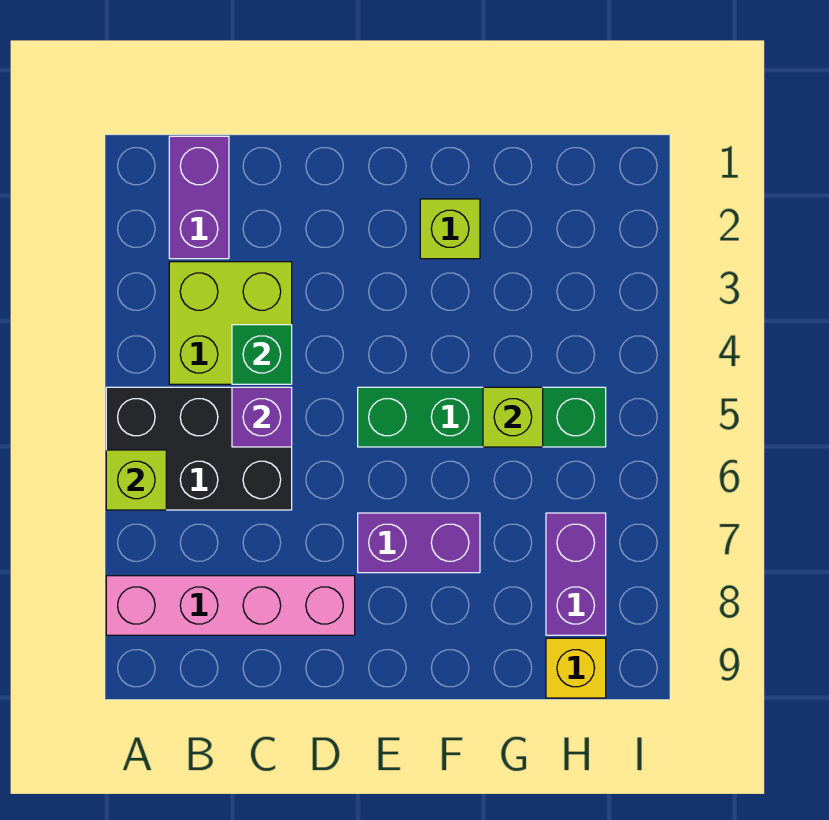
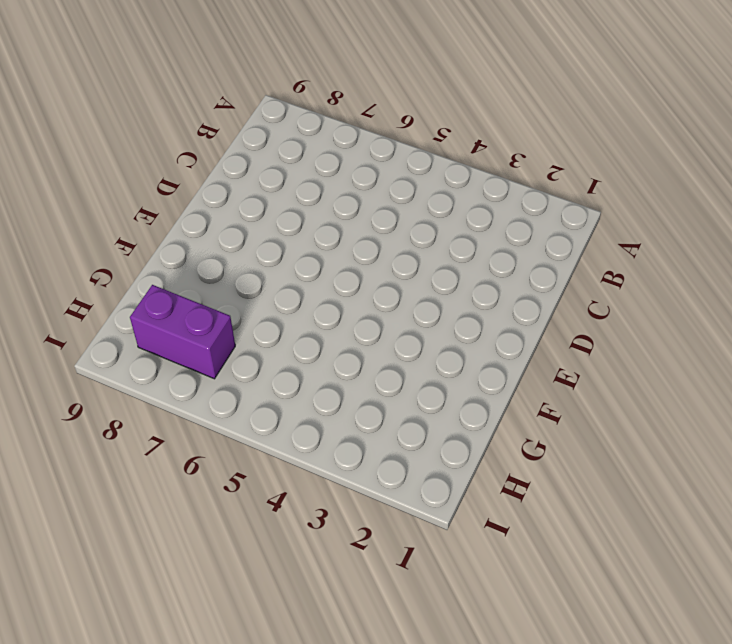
none -> black brick A5:C6 level 1
none -> pink brick A8:D8 level 1
none -> purple brick B1:B2 level 1

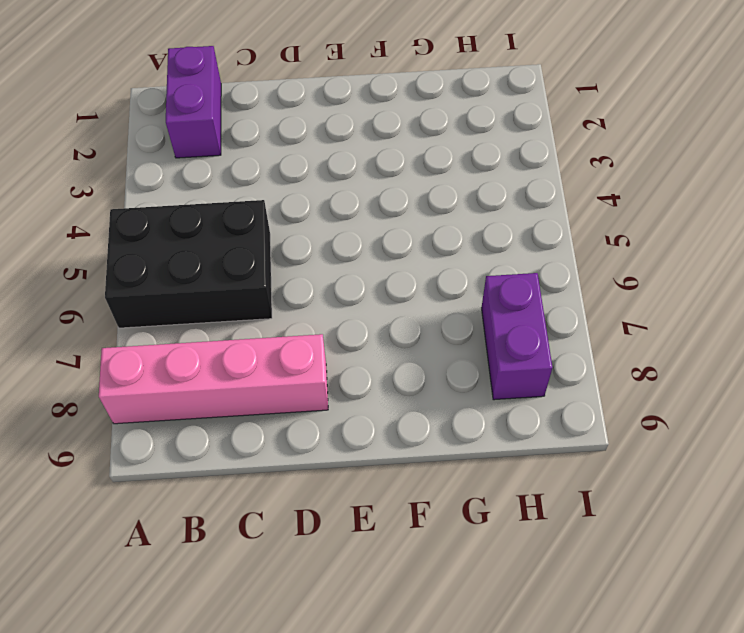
none -> lime brick B3:C4 level 1
none -> green brick E5:H5 level 1
none -> purple brick E7:F7 level 1

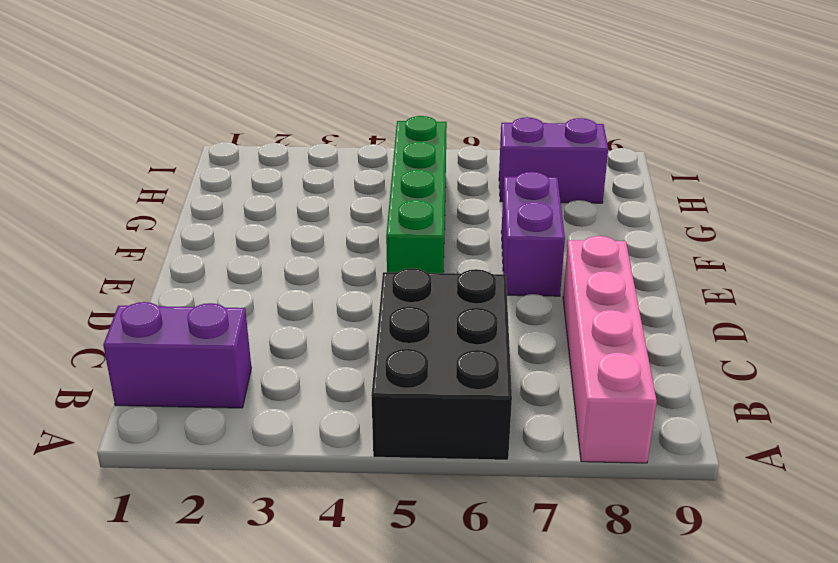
none -> lime brick B3:C4 level 1
none -> lime brick F2 level 1
none -> yellow brick H9 level 1

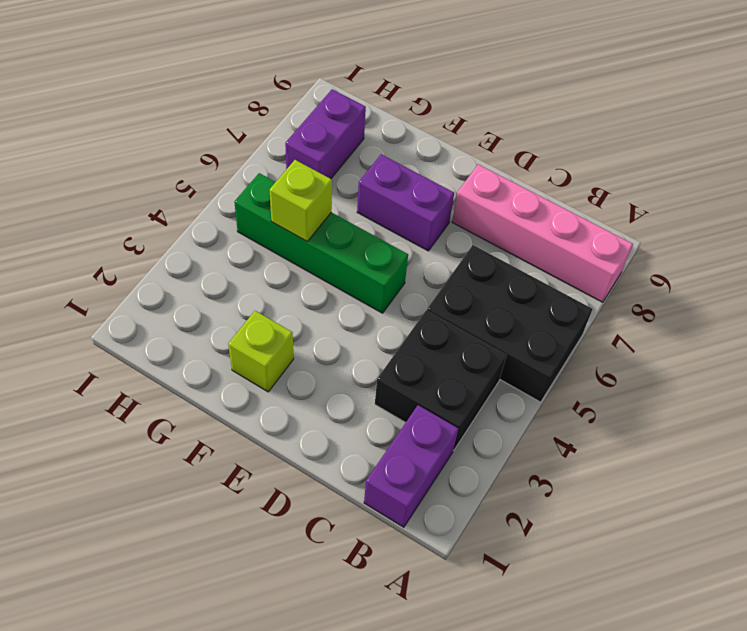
black brick B3:C4 level 1 -> lime brick B3:C4 level 1
none -> yellow brick H9 level 1
none -> lime brick A6 level 2
none -> green brick C4 level 2

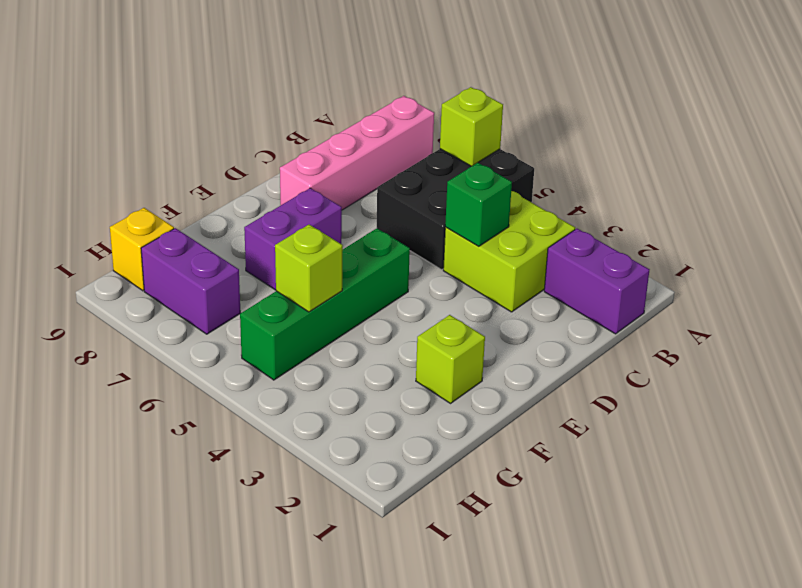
none -> purple brick C5 level 2

